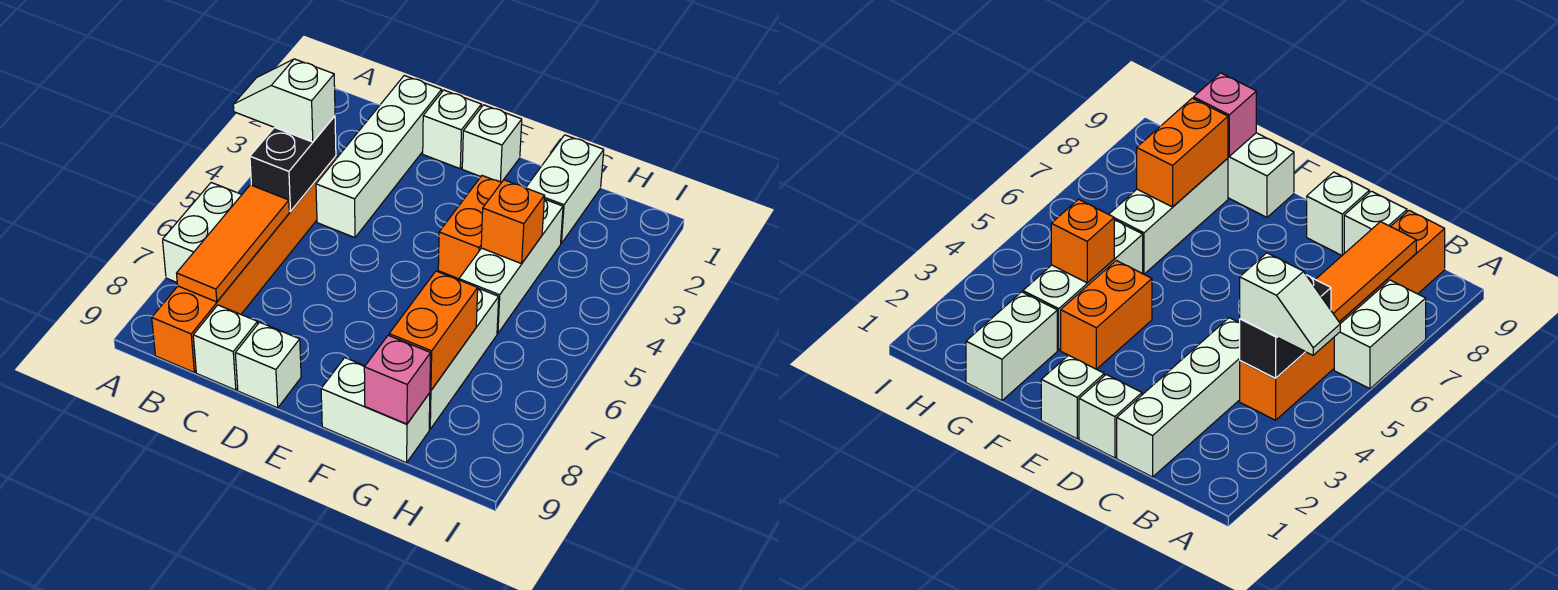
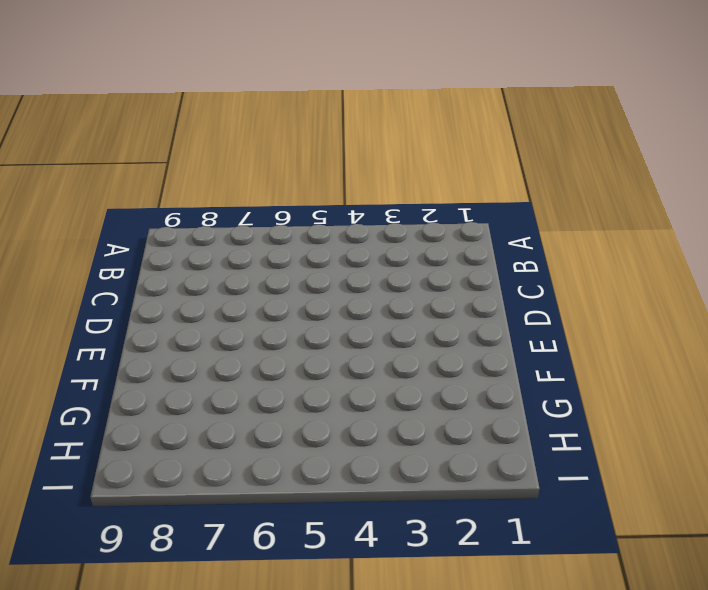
none -> white brick A6:A7 level 1
none -> orange brick B4:B9 level 1
none -> white brick C1:C4 level 1

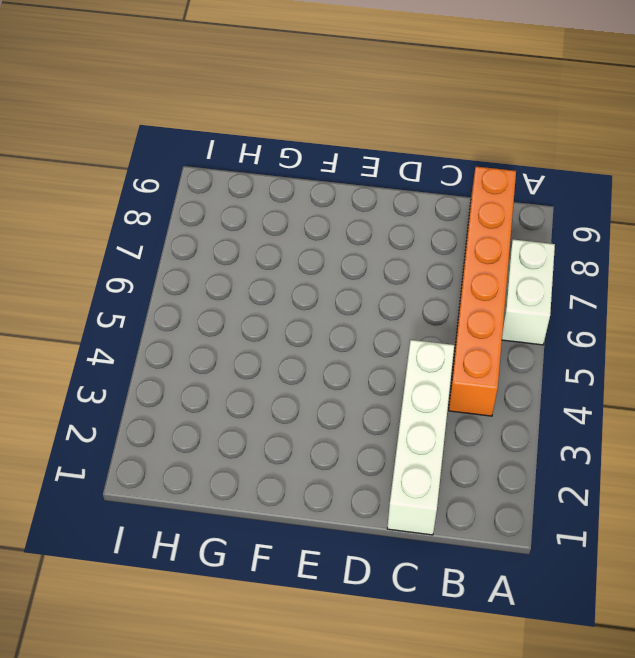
none -> white brick C9 level 1
none -> white brick D1 level 1
none -> white brick D9 level 1

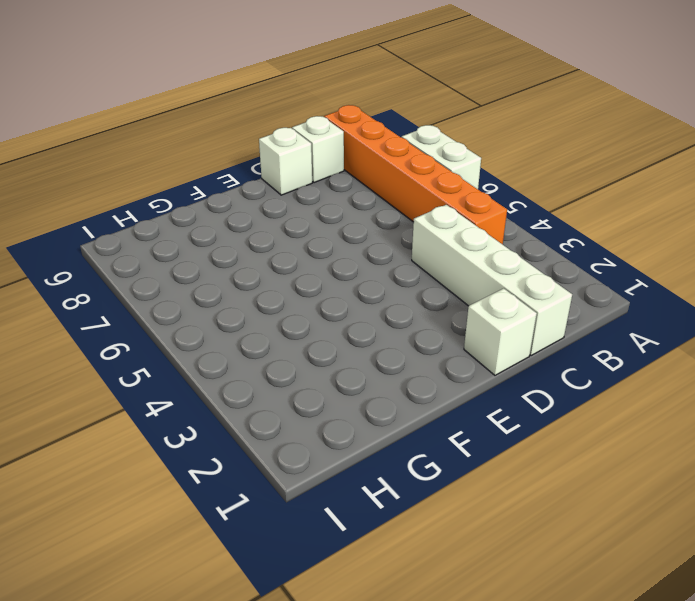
none -> white brick E1 level 1
none -> orange brick F3:F4 level 1
none -> white brick F9:G9 level 1

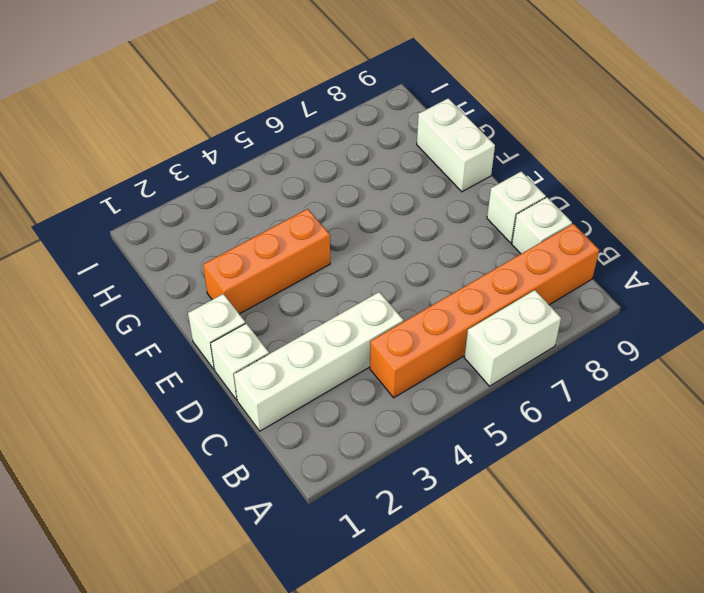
orange brick F2:F4 level 1 -> orange brick F3:F4 level 1
none -> white brick G1:G2 level 1
none -> white brick G3:G5 level 1
none -> white brick G6:G8 level 1

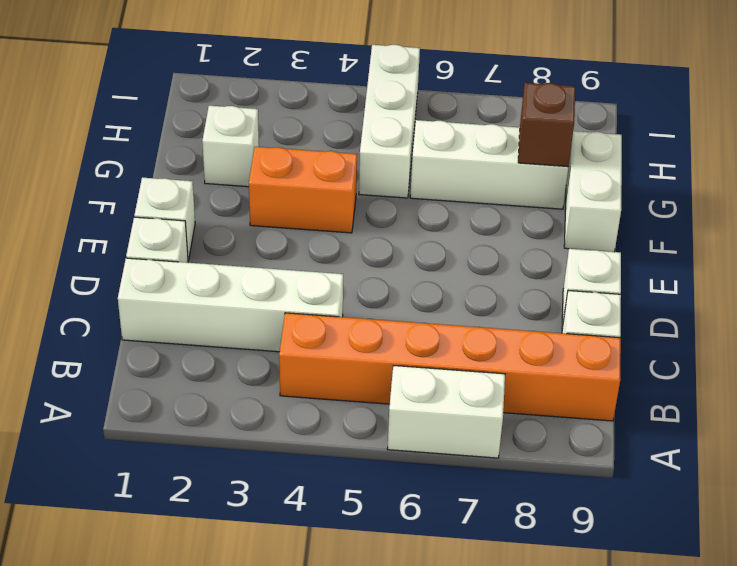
white brick G2 level 1 -> white brick G1:G2 level 1
white brick G5:I5 level 1 -> white brick G3:G5 level 1
brown brick G8 level 2 -> orange brick G7:G8 level 2
none -> black brick B4:B5 level 2
none -> orange tile B6:B8 level 2
none -> orange brick G4 level 2

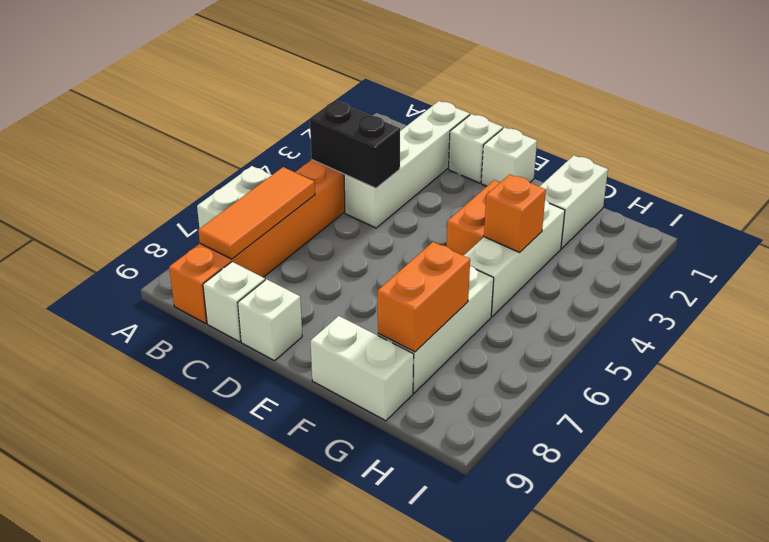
black brick B4:C4 level 2 -> black brick B4:B5 level 2
none -> pink brick G9 level 2
none -> white slope A4:B4 level 3 top B

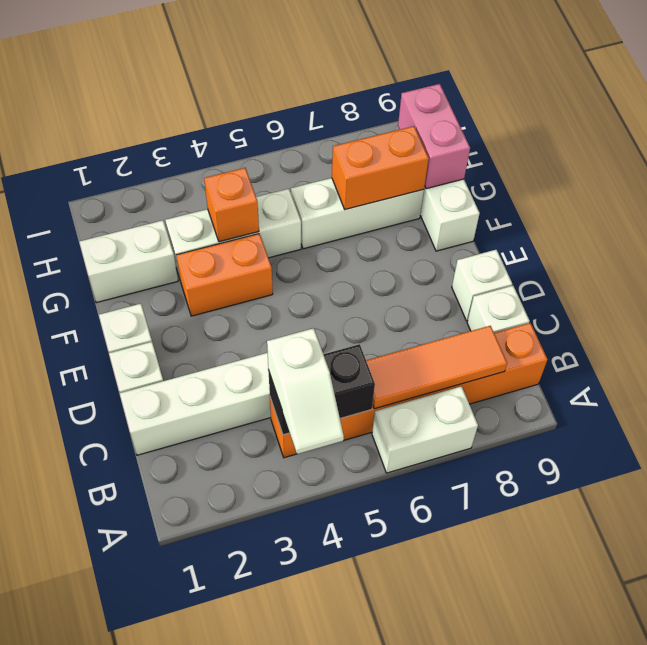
pink brick G9:H9 level 2 -> pink brick G9 level 2

